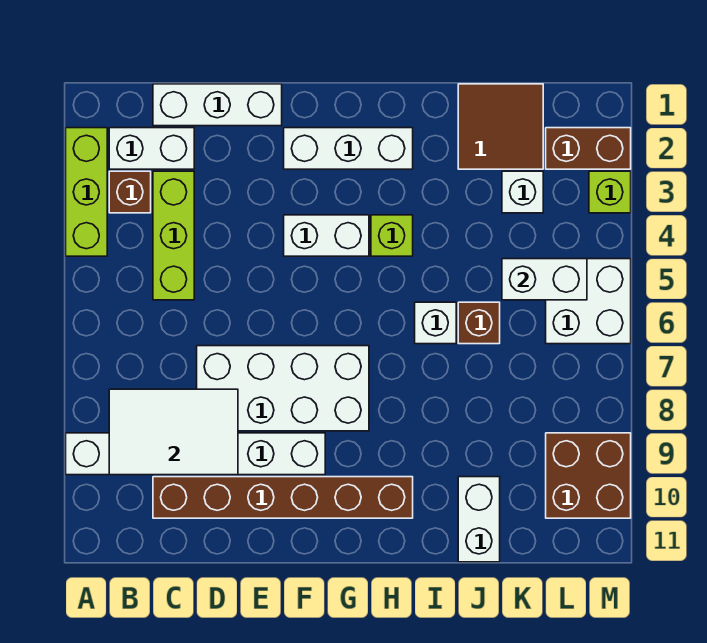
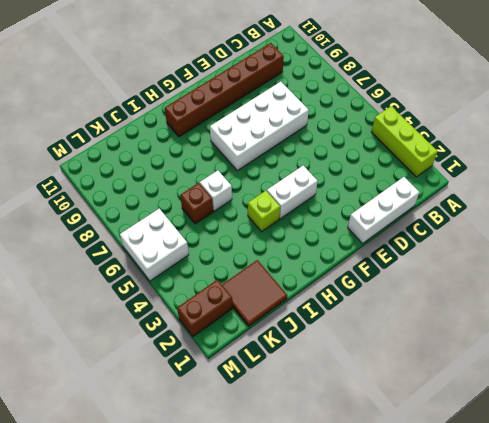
none -> white brick A9:F9 level 1
none -> white brick B2:C2 level 1
none -> brown brick B3 level 1

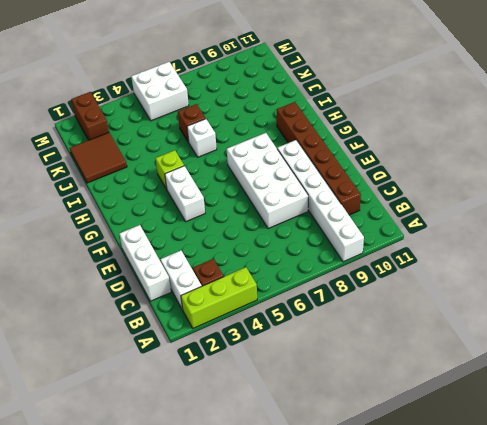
none -> lime brick C3:C5 level 1
none -> white brick F2:H2 level 1
none -> white brick J10:J11 level 1

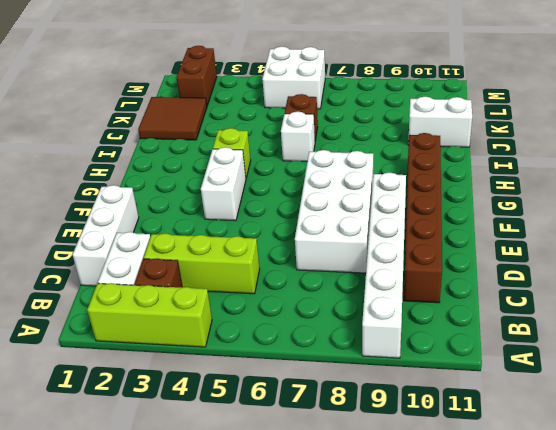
none -> white brick F2:H2 level 1
none -> white brick K3 level 1
none -> brown brick L9:M10 level 1

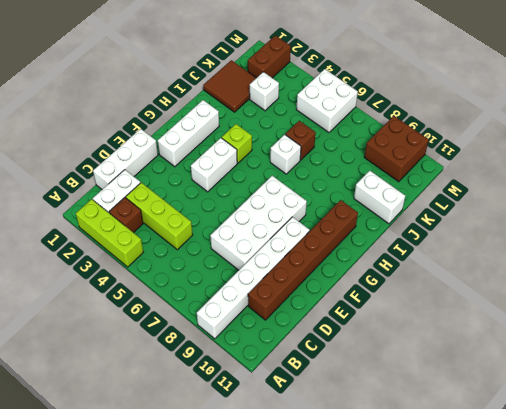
none -> lime brick M3 level 1
none -> white tile B8:D9 level 2
none -> white brick K5:L5 level 2

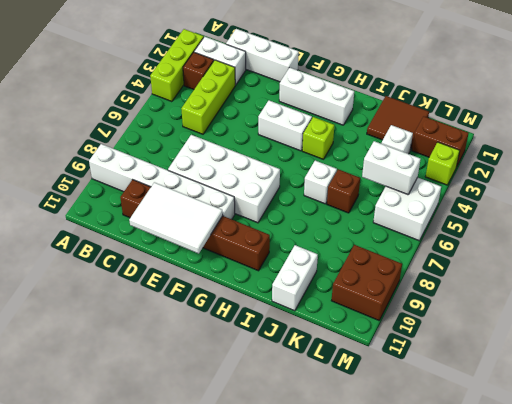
white tile D10:F11 level 2 -> white tile B8:D9 level 2

